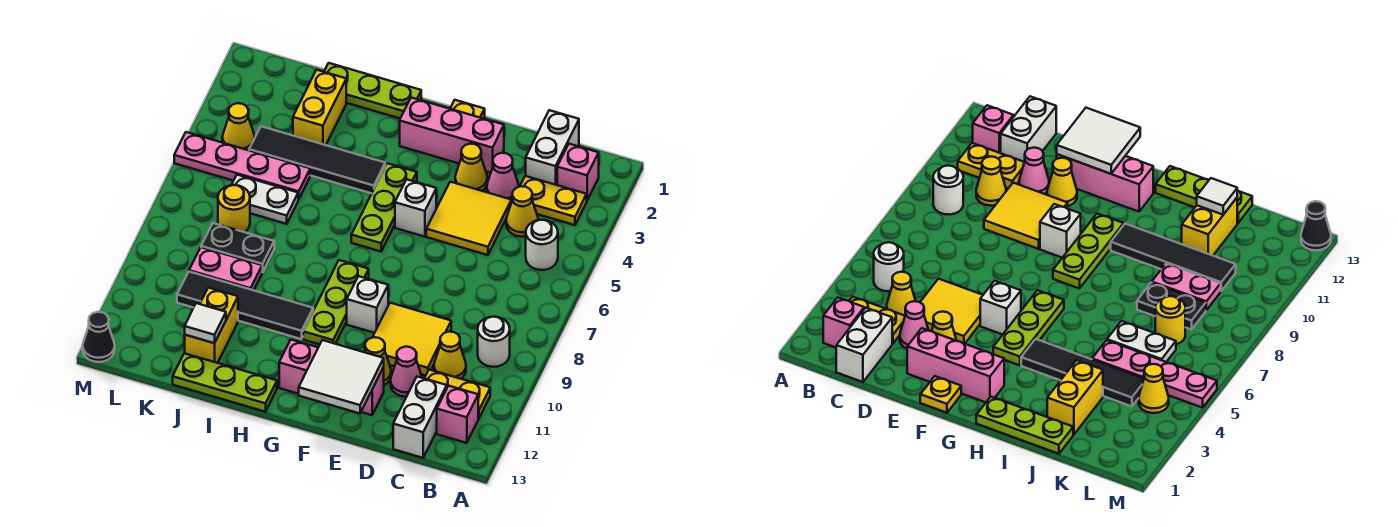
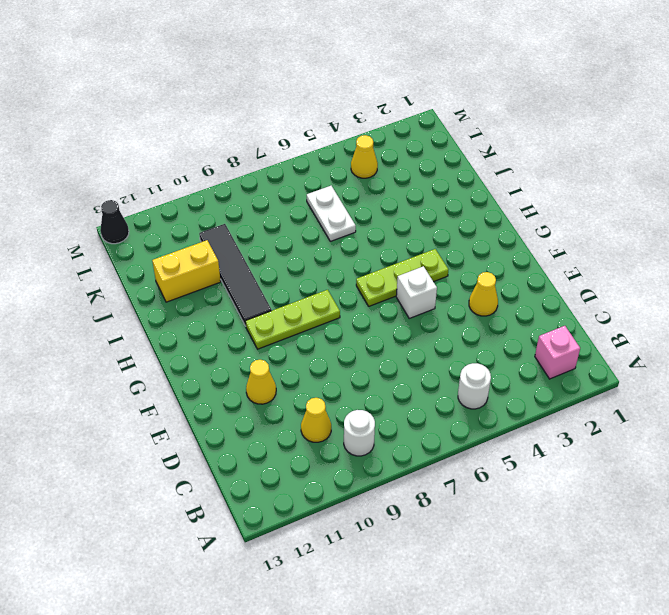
none -> yellow plate B3:C3 level 1
none -> yellow plate B11:C11 level 1
none -> pink brick B12 level 1
none -> white brick C1:C2 level 1

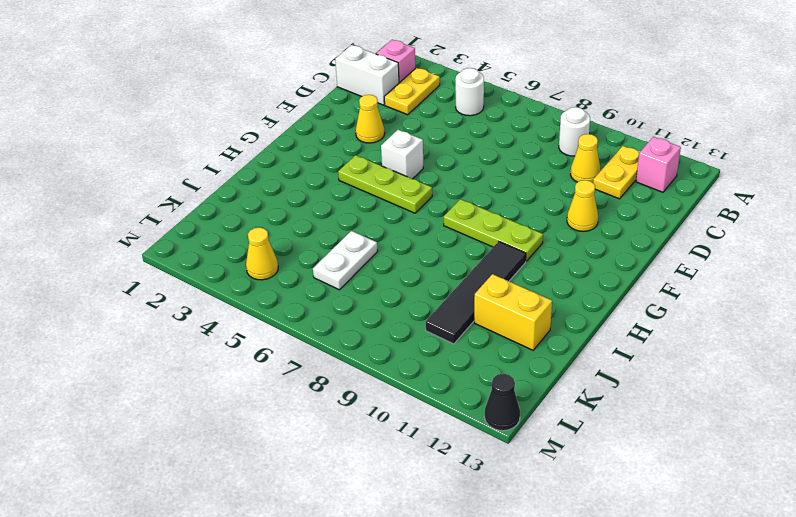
none -> yellow cone C4 level 1
none -> white brick C12:C13 level 1
none -> pink cone D3 level 1
none -> yellow tile D4:E5 level 1

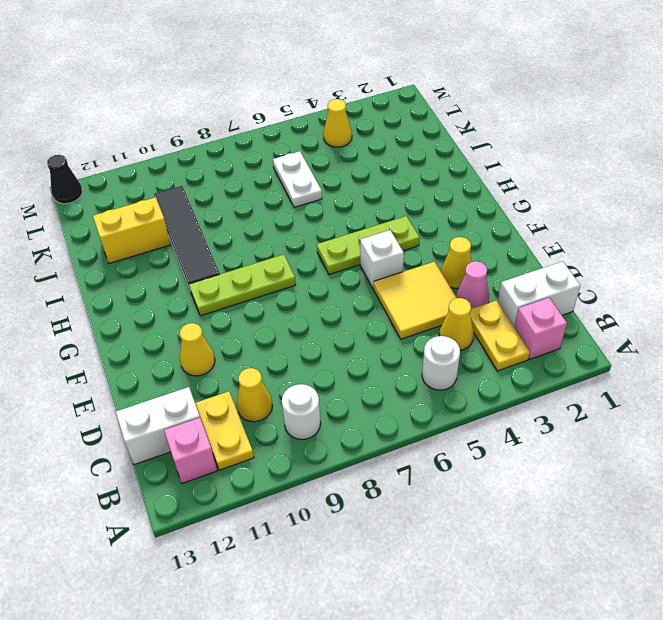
none -> yellow tile D9:E10 level 1
none -> pink cone D11 level 1
none -> pink brick E2:G2 level 1
none -> pink brick E12:G12 level 1

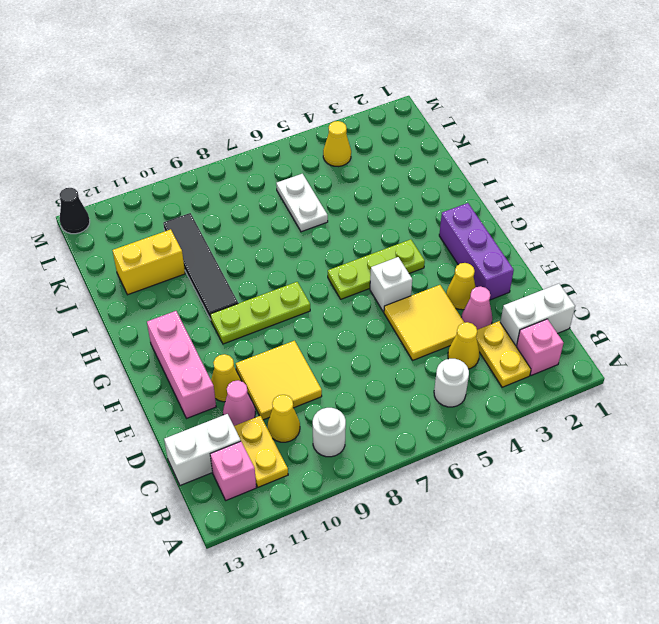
purple brick E2:G2 level 1 -> pink brick E2:G2 level 1
none -> yellow plate F1 level 1
none -> white brick F9 level 1
none -> lime plate H1:J1 level 1
none -> black tile H4:K4 level 1

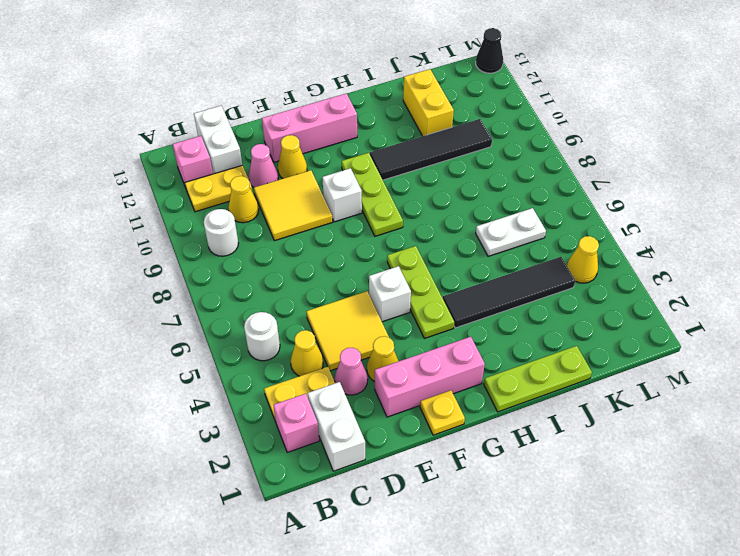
none -> lime plate H13:J13 level 1
none -> yellow brick J2:J3 level 1
none -> pink plate J5:M5 level 1
none -> black plate J8:K8 level 1

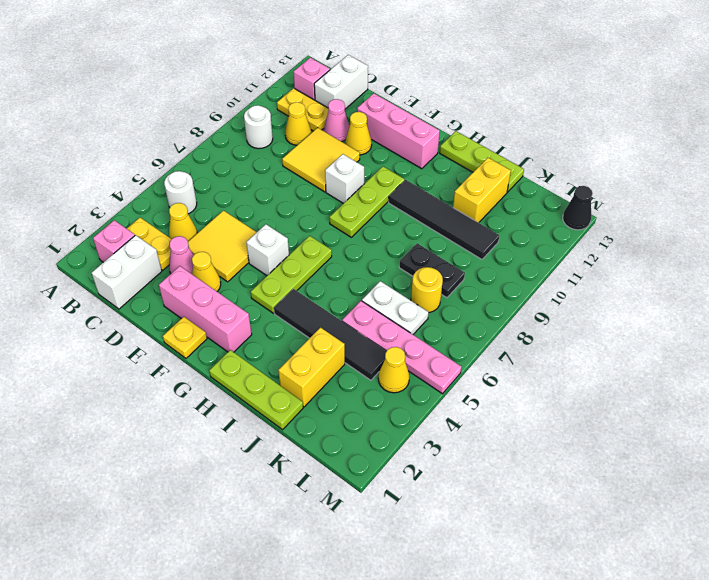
none -> pink plate J9:K9 level 1
none -> white tile E12:F13 level 2
none -> white tile J12 level 2

